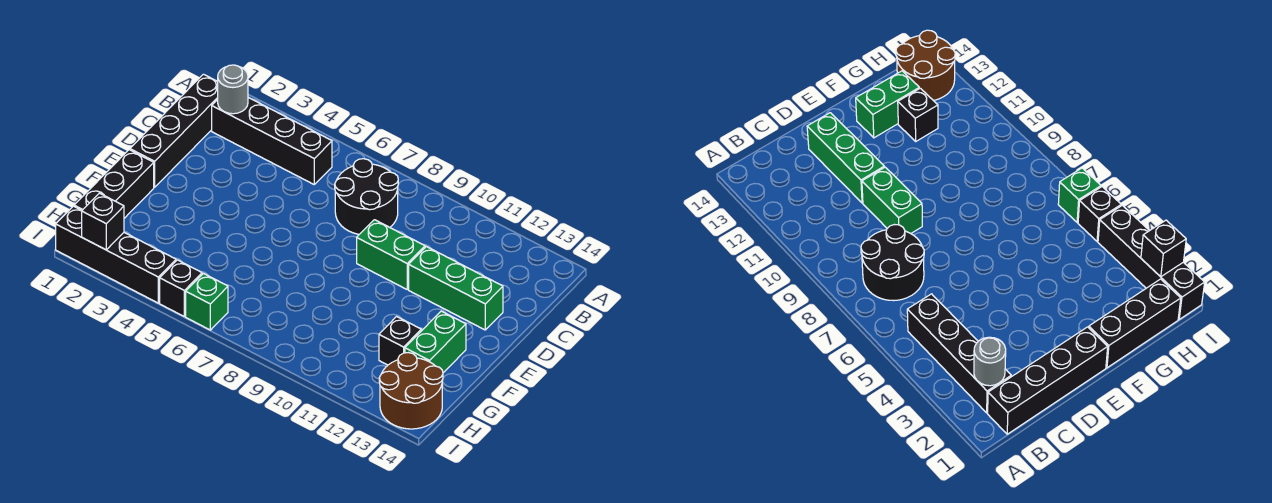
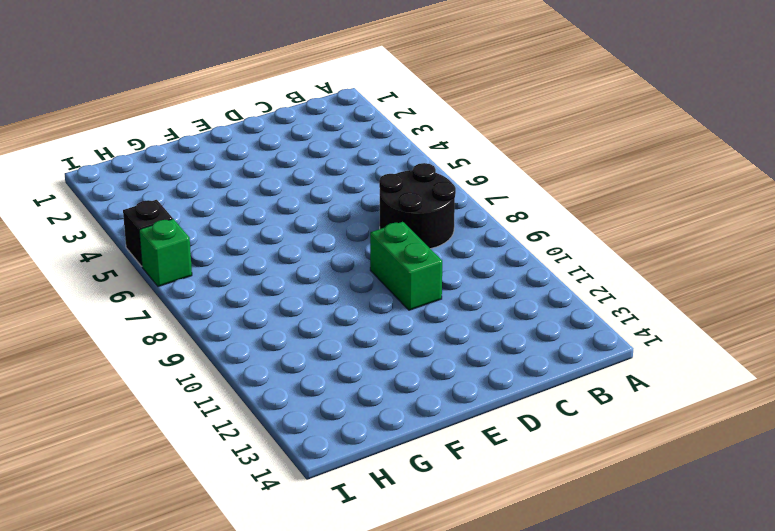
none -> black brick B1:E1 level 1
none -> black brick B2:B5 level 1
none -> green brick D11:D13 level 1

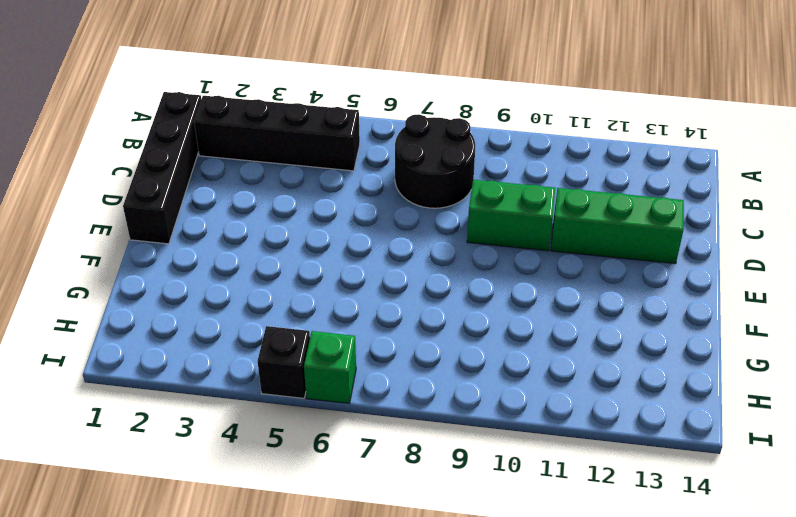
none -> black brick F1:H1 level 1
none -> green brick F13:G13 level 1
none -> black brick G12 level 1

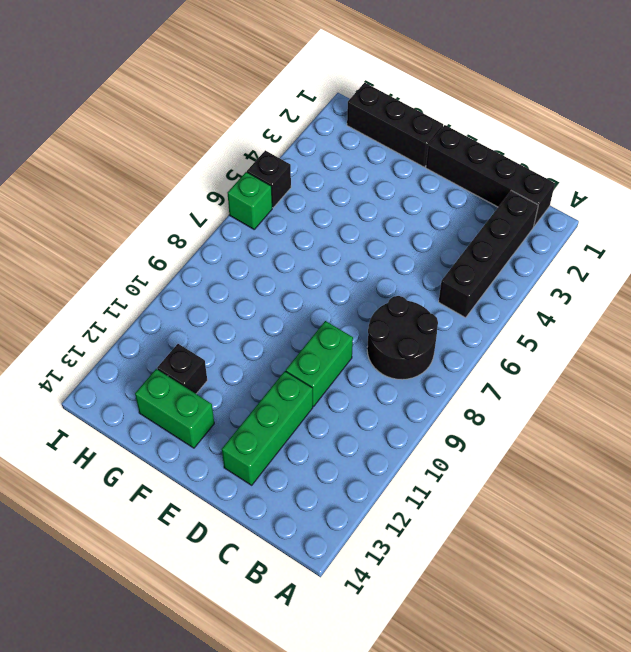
none -> brown round brick H13:I14 level 1
none -> black brick I1:I4 level 1
none -> grey round brick B2 level 2

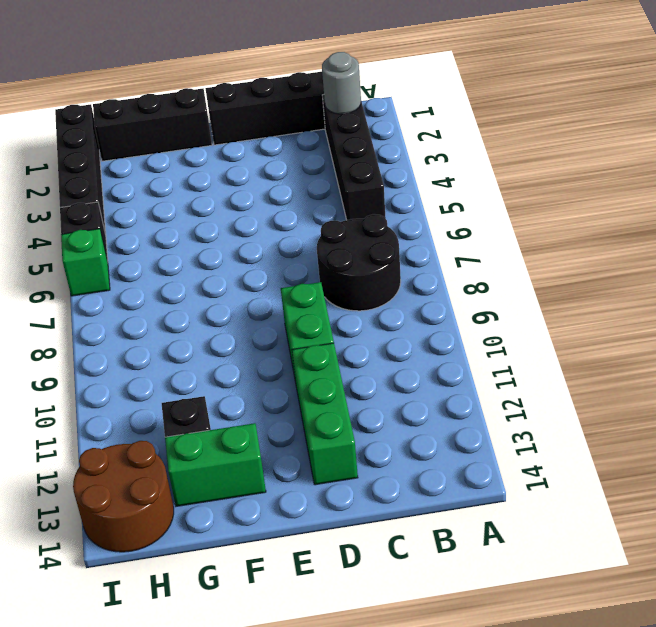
none -> black brick I2 level 2

